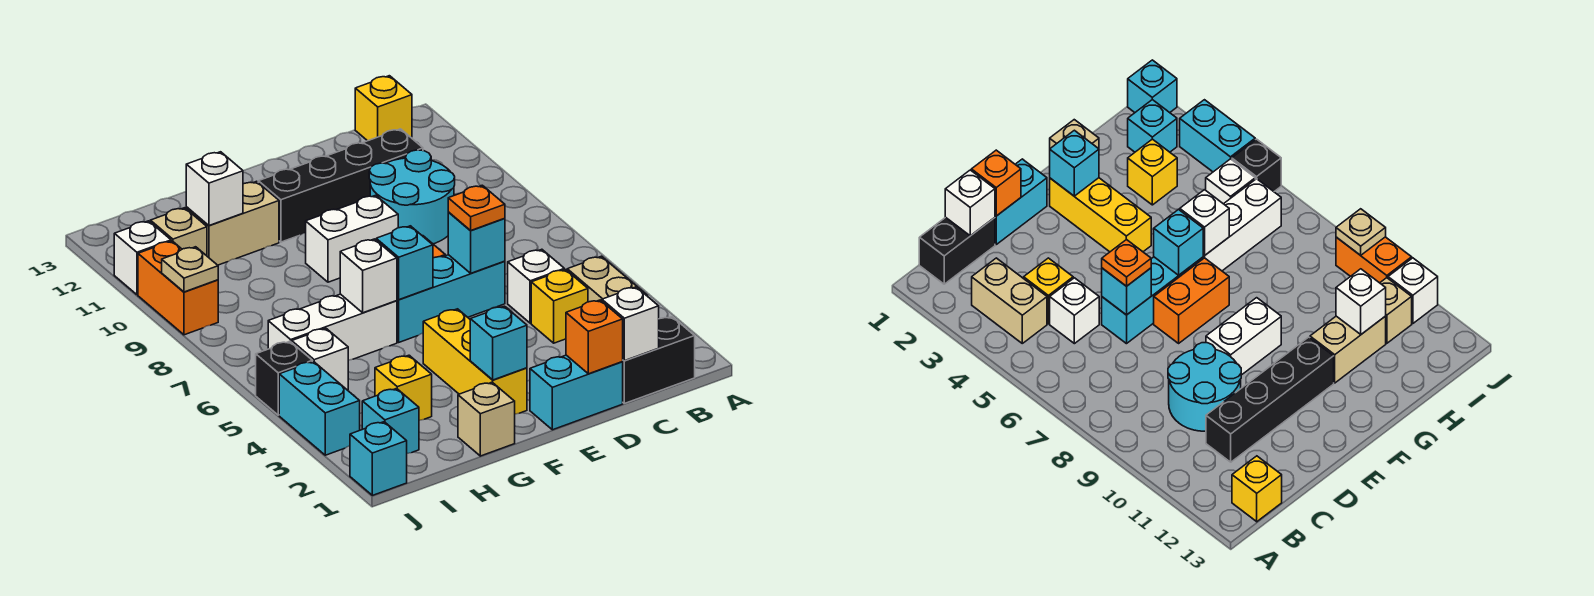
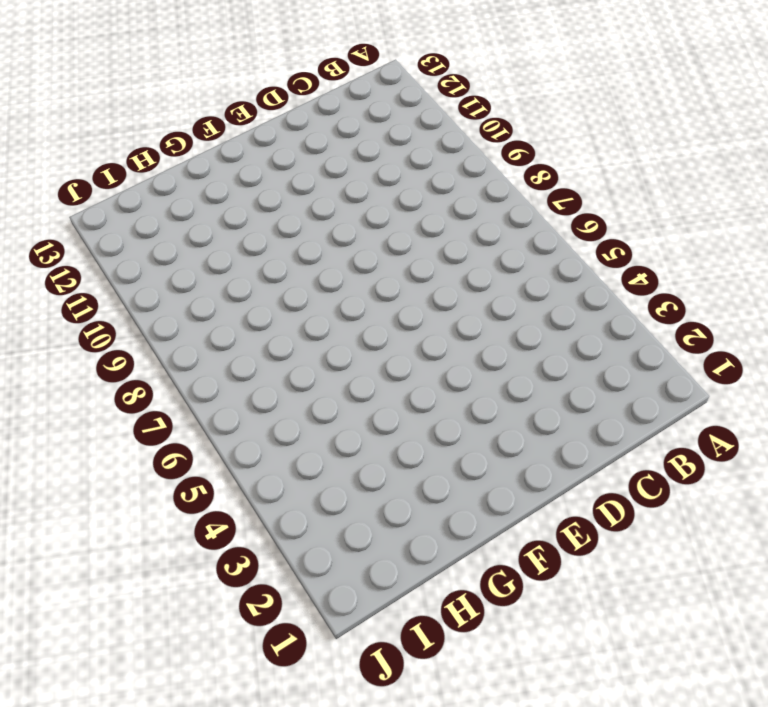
none -> black brick B1:C1 level 1
none -> tan brick B3:B4 level 1
none -> yellow brick B13 level 1
none -> yellow brick C4 level 1

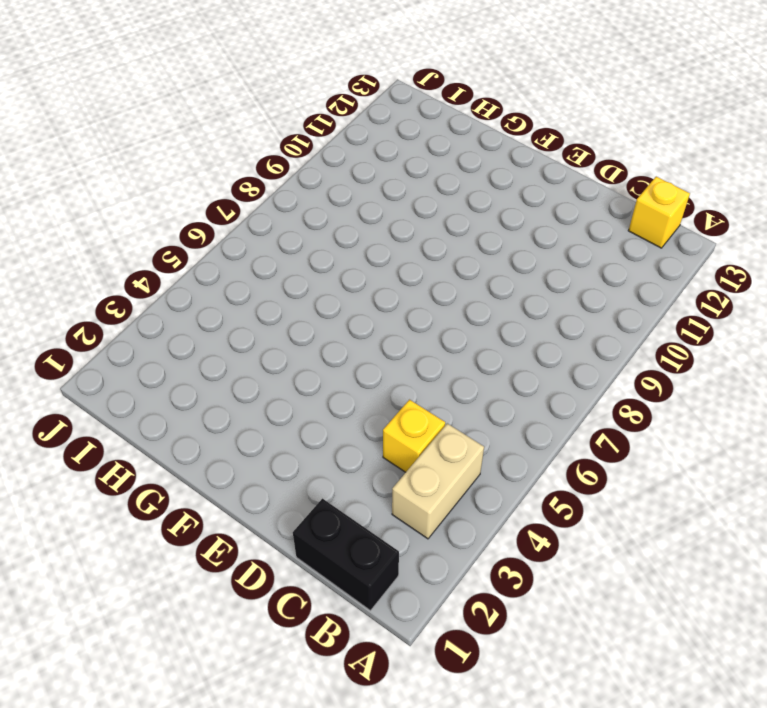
none -> white brick C5 level 1
none -> cyan round brick C9:D10 level 1
none -> black brick C11:F11 level 1
none -> cyan brick D1:E1 level 1

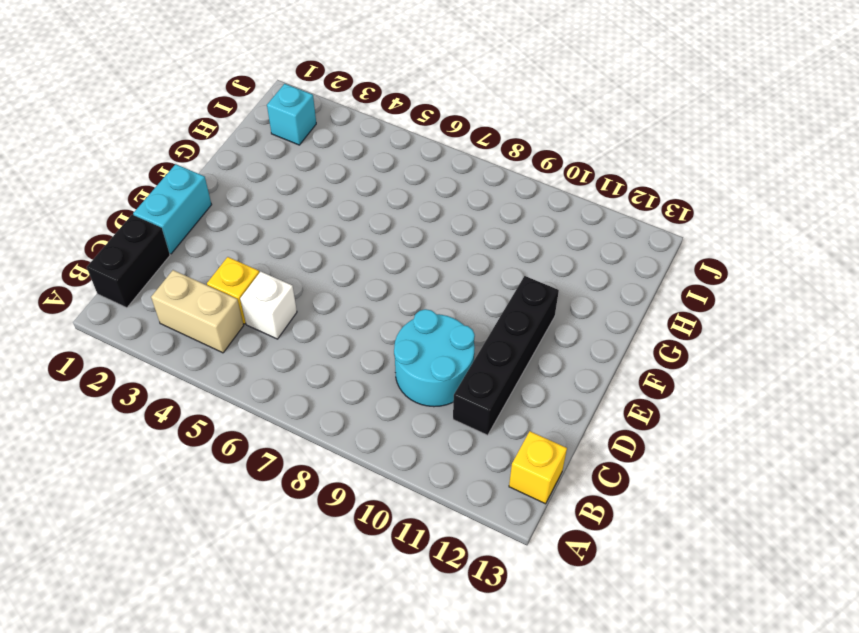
none -> cyan brick D6:F6 level 1
none -> orange brick E7:F7 level 1
none -> white brick E9:F9 level 1
none -> yellow brick F2:F4 level 1

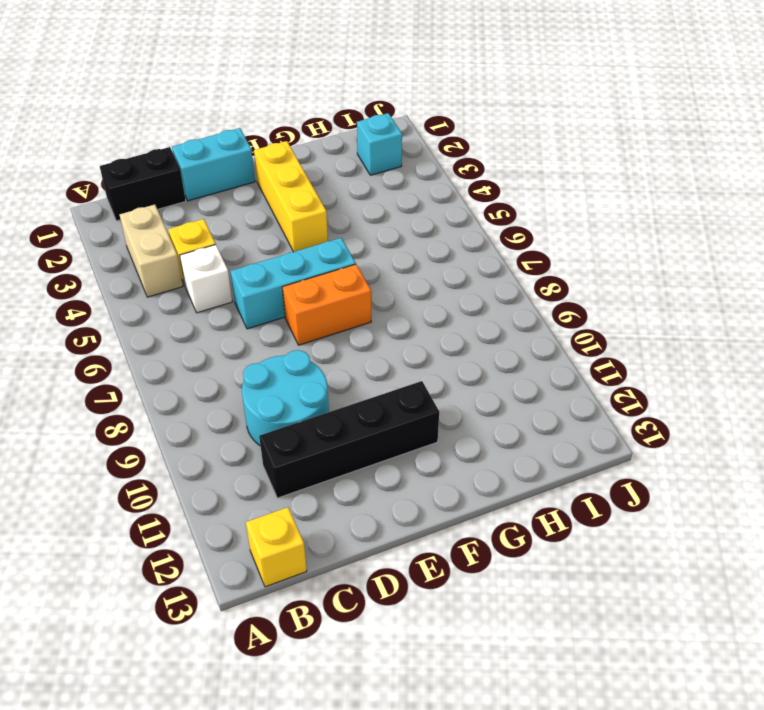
none -> white brick E9:F9 level 1
none -> tan brick G1 level 1
none -> white brick G6:I6 level 1
none -> tan brick G11:H11 level 1

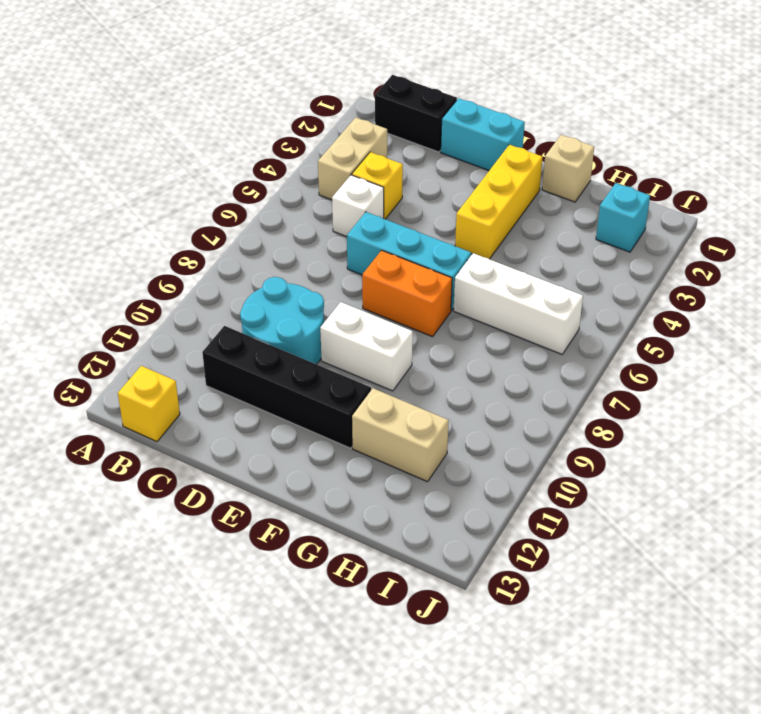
none -> yellow brick H3 level 1
none -> white brick I5 level 1
none -> tan brick I11 level 1
none -> cyan brick J1 level 1

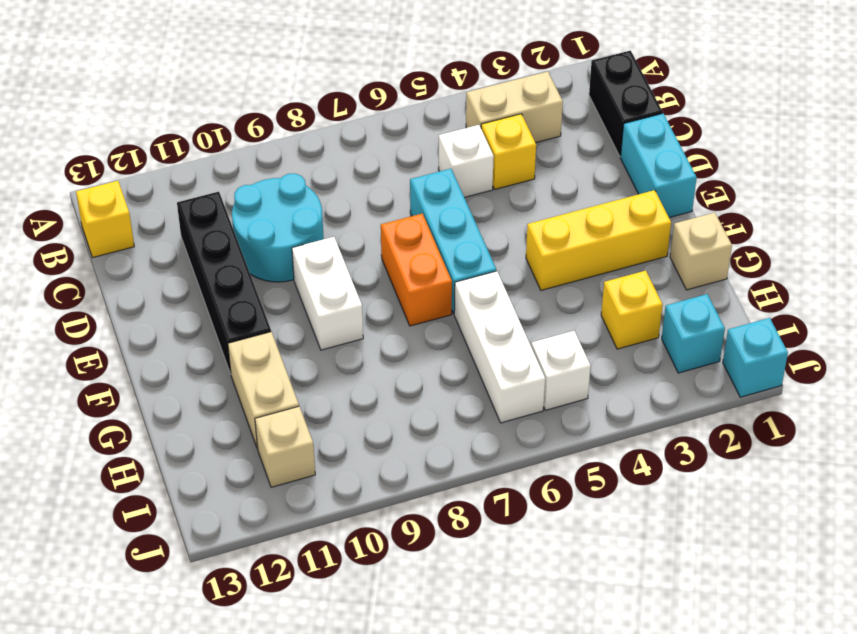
none -> cyan brick J3:J4 level 1
none -> black brick J5 level 1
none -> orange brick J9:J10 level 1
none -> white brick J11 level 1

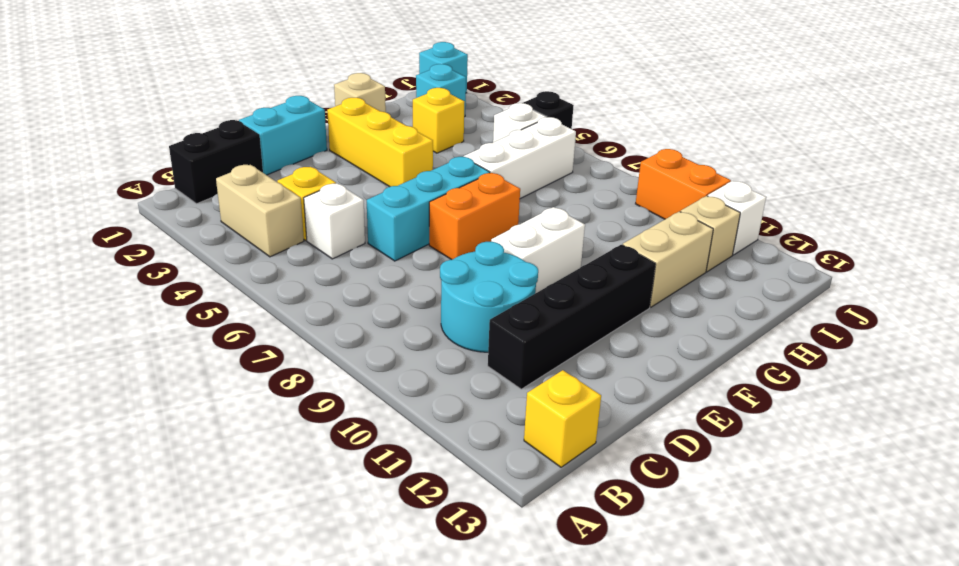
none -> cyan brick J3:J4 level 1
none -> white brick C1 level 2
none -> orange brick D1 level 2
none -> cyan brick D6 level 2

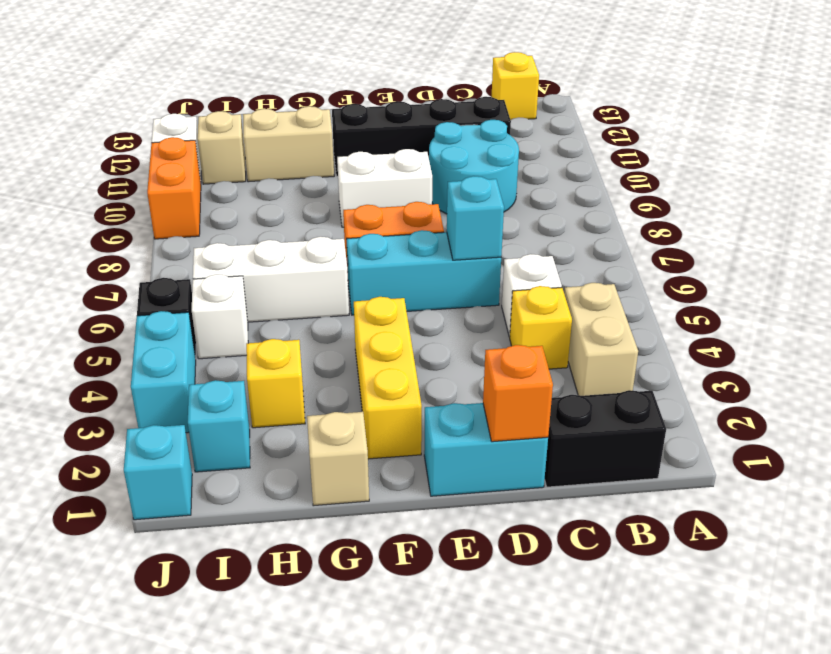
none -> white brick C1 level 2
none -> cyan brick F2 level 2
none -> cyan brick F6 level 2
none -> white brick G6 level 2

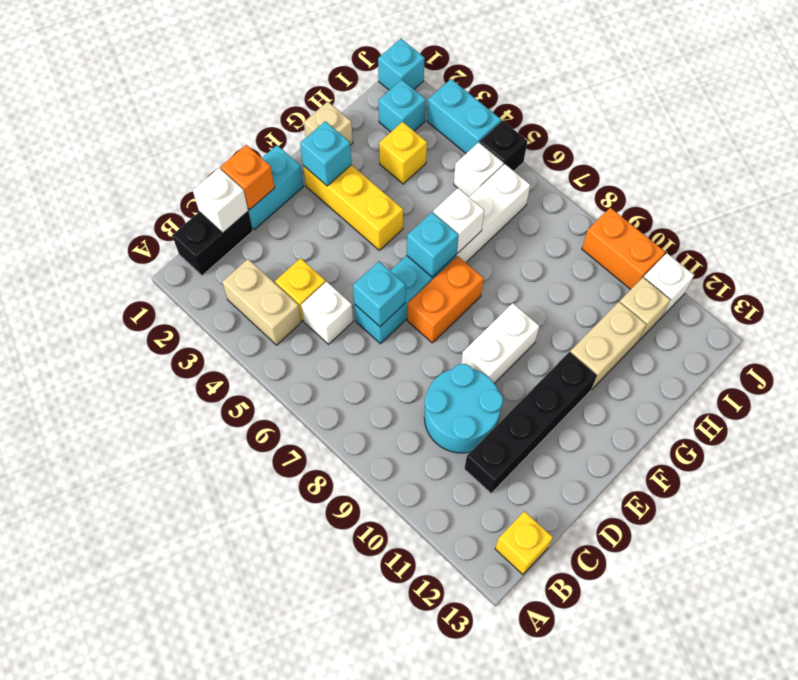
none -> white brick H11 level 2
none -> tan plate J9 level 2
none -> orange plate D6 level 3

